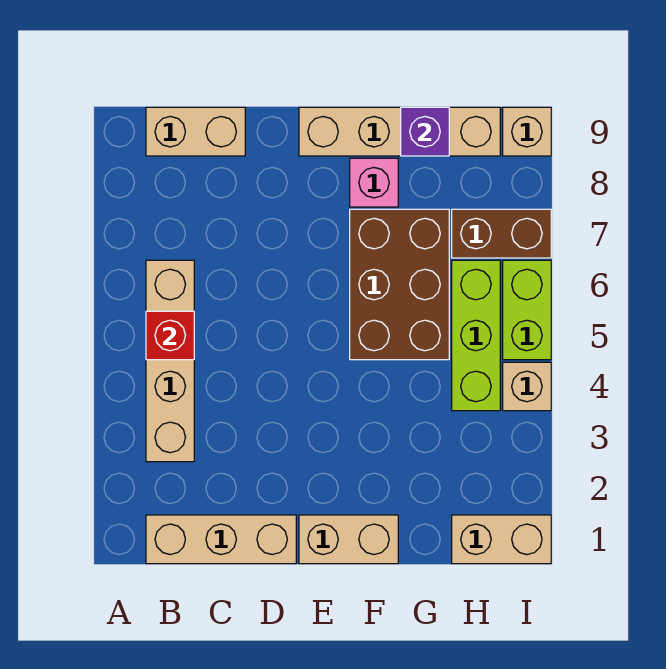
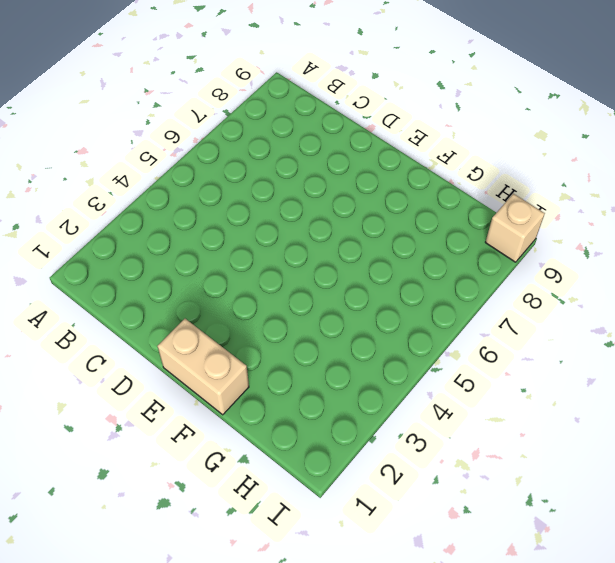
none -> tan brick B1:D1 level 1
none -> tan brick B3:B6 level 1
none -> tan brick B9:C9 level 1

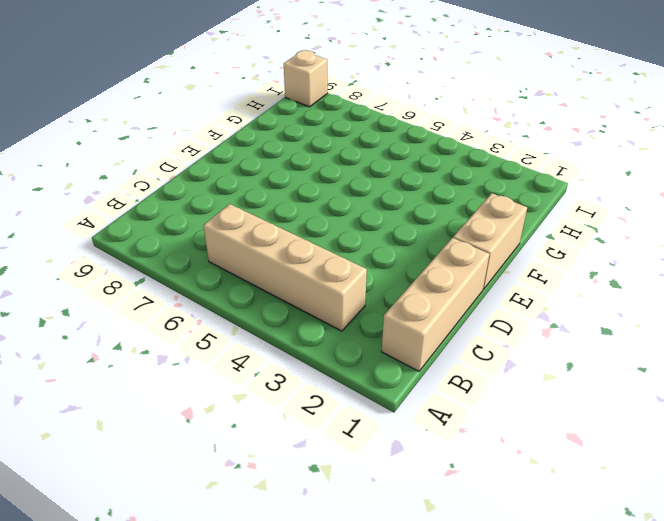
none -> tan brick B9:C9 level 1
none -> tan brick E9:H9 level 1
none -> brown brick F5:G7 level 1

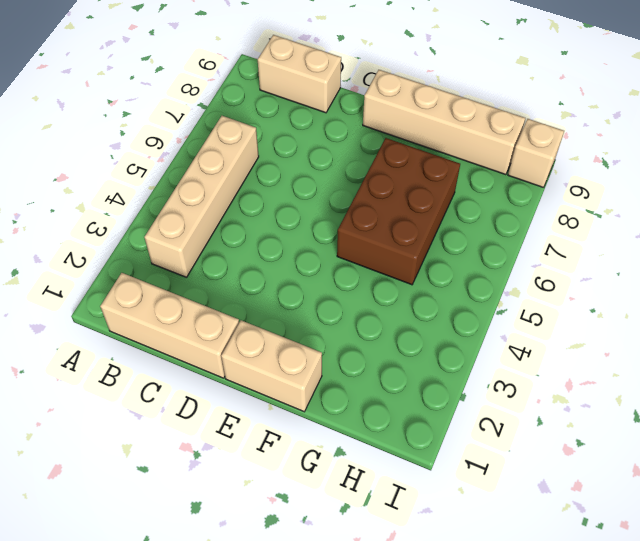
none -> pink brick F8 level 1
none -> tan brick H1:I1 level 1
none -> lime brick H4:H6 level 1

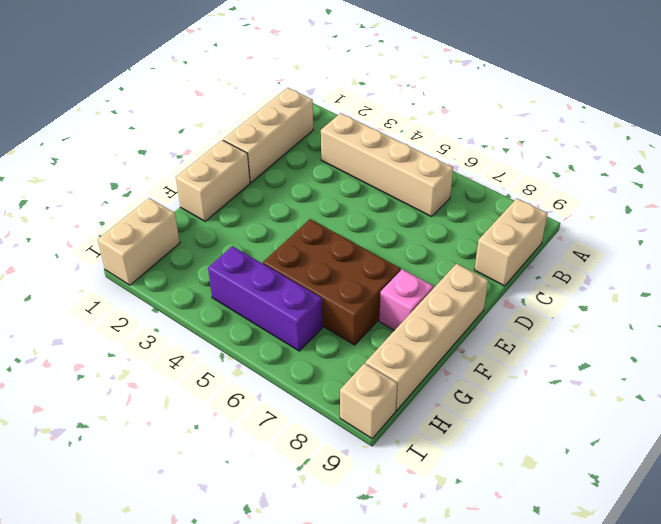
purple brick H4:H6 level 1 -> lime brick H4:H6 level 1
none -> brown brick H7:I7 level 1
none -> tan brick I4 level 1
none -> lime brick I5:I6 level 1

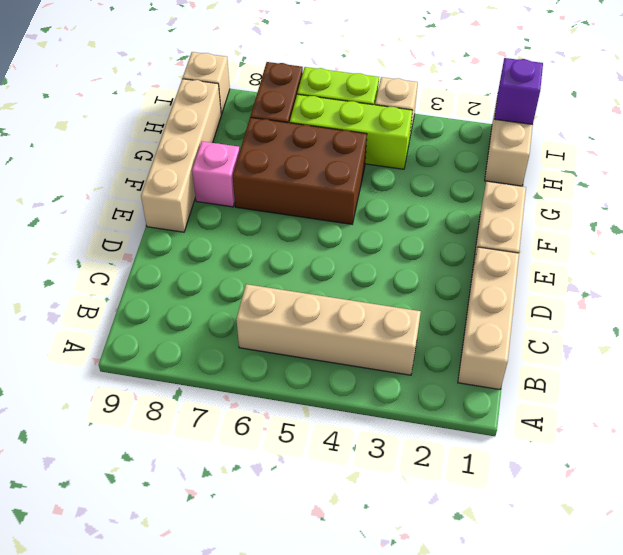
purple brick I1 level 2 -> purple brick G9 level 2
none -> tan brick B9:C9 level 1
none -> red brick B5 level 2

